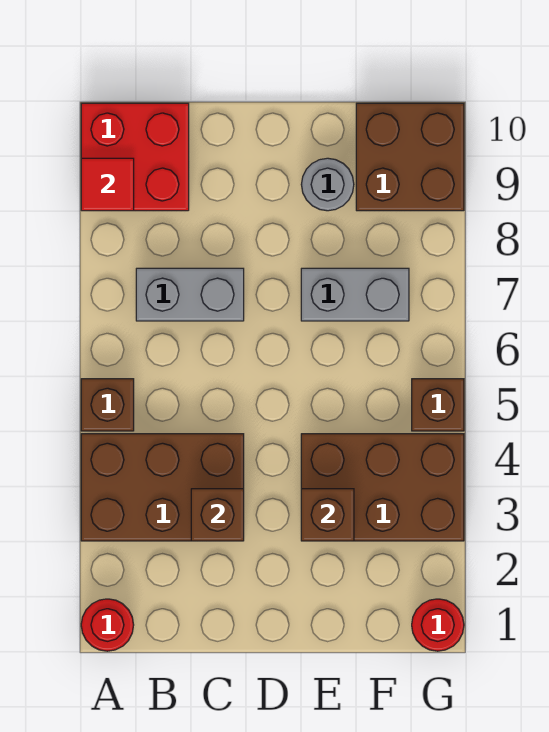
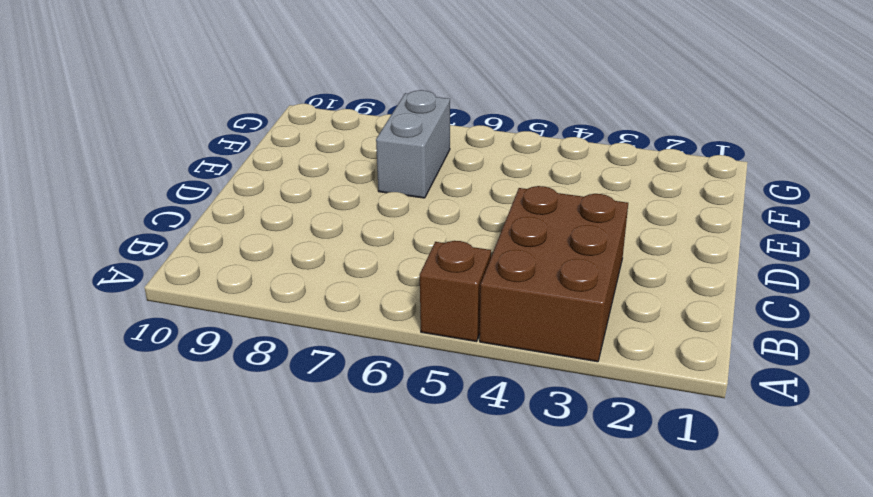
none -> red round brick A1 level 1
none -> red brick A9:B10 level 1
none -> grey brick B7:C7 level 1

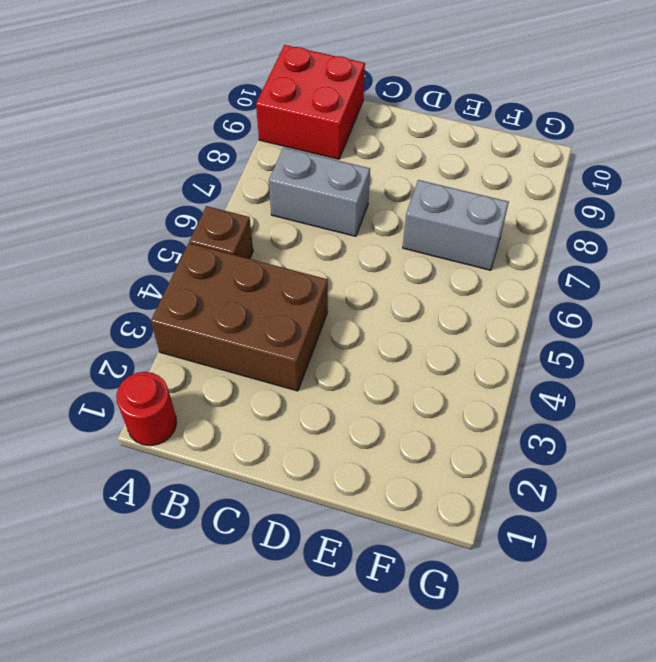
none -> brown brick E3:G4 level 1
none -> grey round brick E9 level 1
none -> brown brick F9:G10 level 1

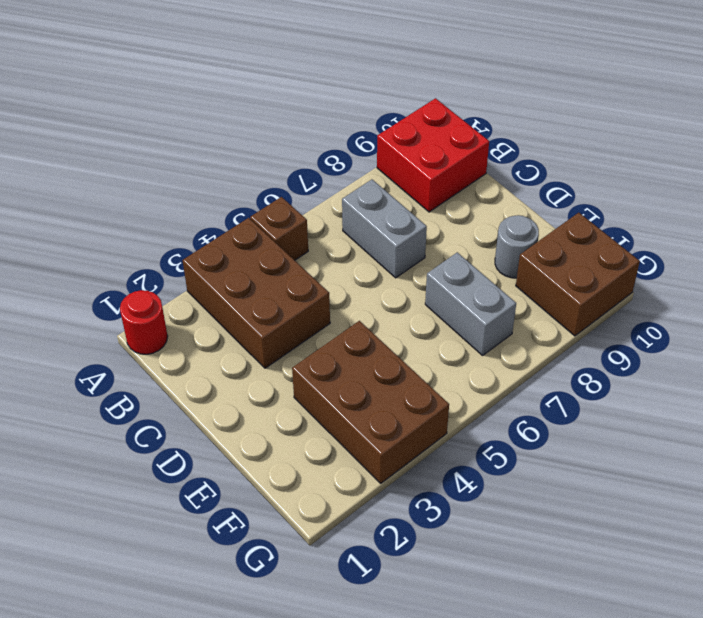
none -> red round brick G1 level 1
none -> brown brick G5 level 1
none -> red tile A9 level 2

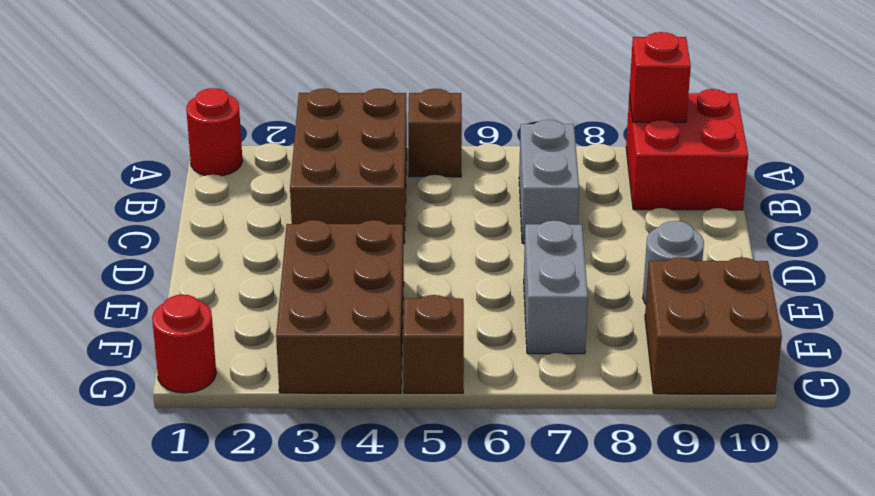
red brick A9 level 2 -> red tile A9 level 2
none -> brown brick C3 level 2
none -> brown brick E3 level 2

